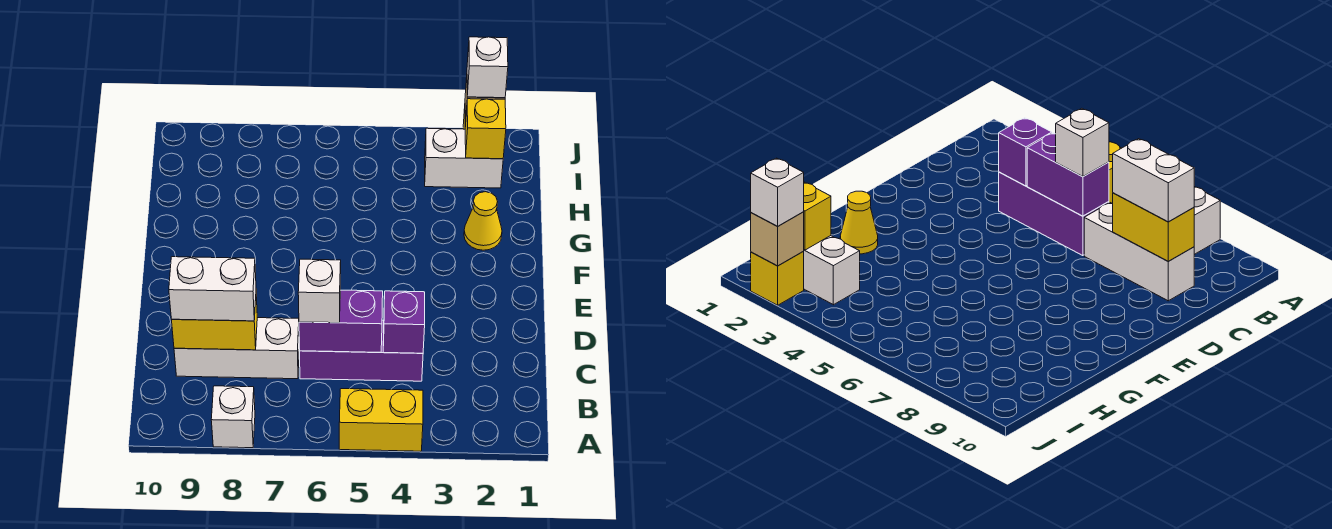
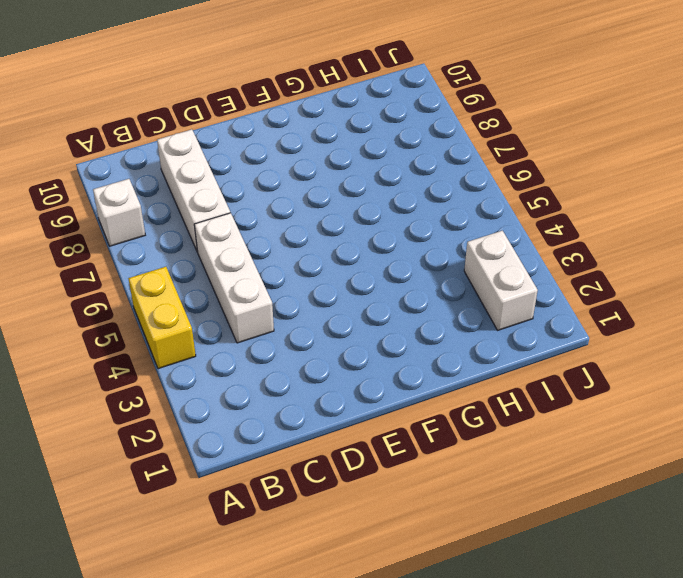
white brick C4:C6 level 1 -> purple brick C4:C6 level 1
none -> yellow cone G2 level 1
none -> yellow brick J2 level 1
none -> purple brick C4 level 2

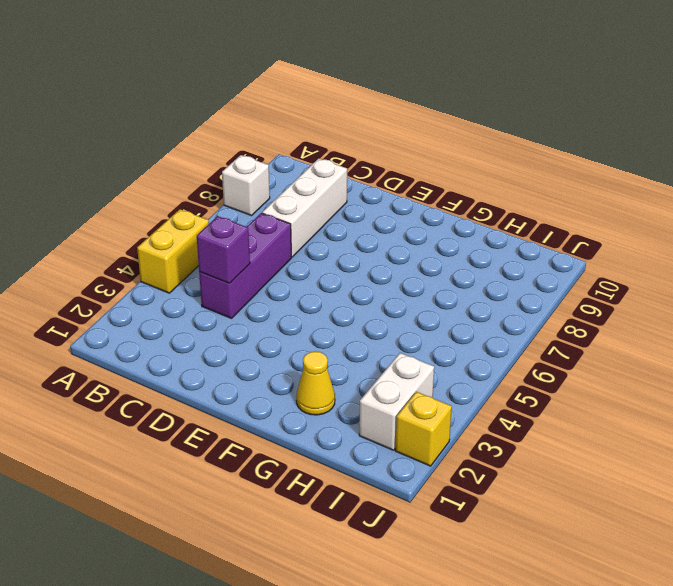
none -> purple brick C5:C6 level 2
none -> yellow brick C8:C9 level 2
none -> yellow brick I2 level 2

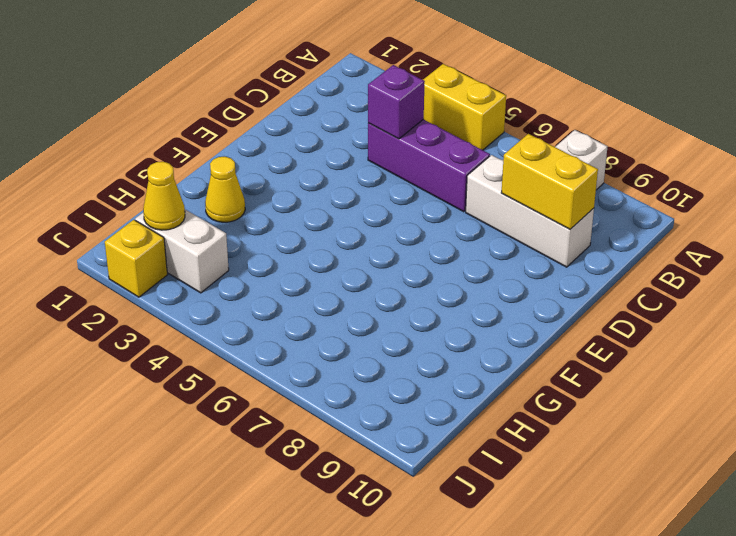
yellow cone I2 level 2 -> yellow brick I2 level 2
none -> purple brick C5:C6 level 2
none -> tan brick J2 level 2
none -> white brick C6 level 3

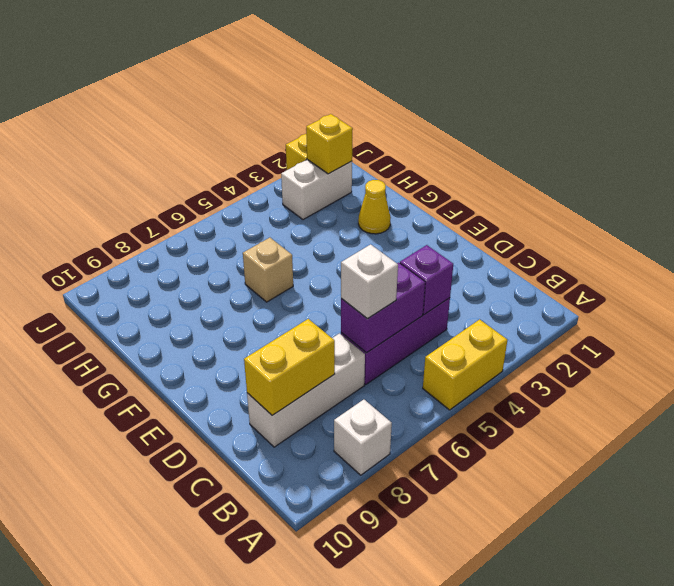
tan brick G6 level 1 -> tan brick J2 level 2
none -> white brick C8:C9 level 3
none -> white brick J2 level 3

